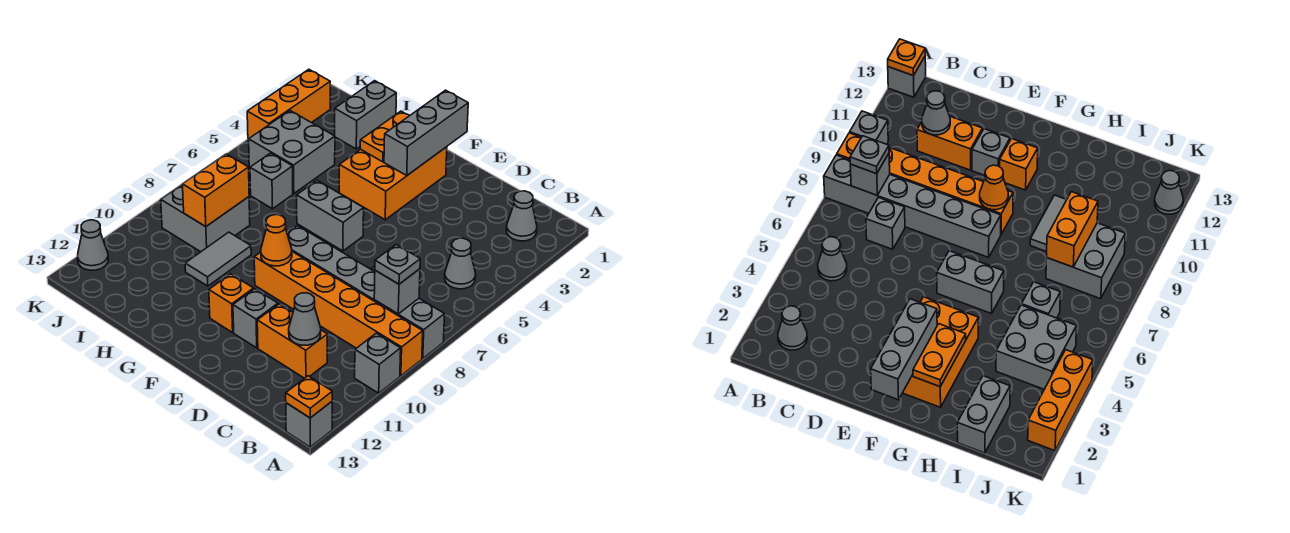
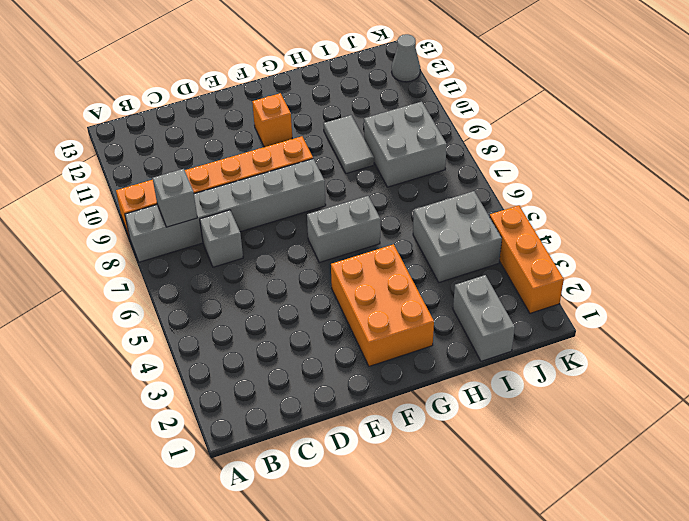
none -> grey brick A10 level 1
none -> grey brick A13 level 1
none -> grey cone B2 level 1

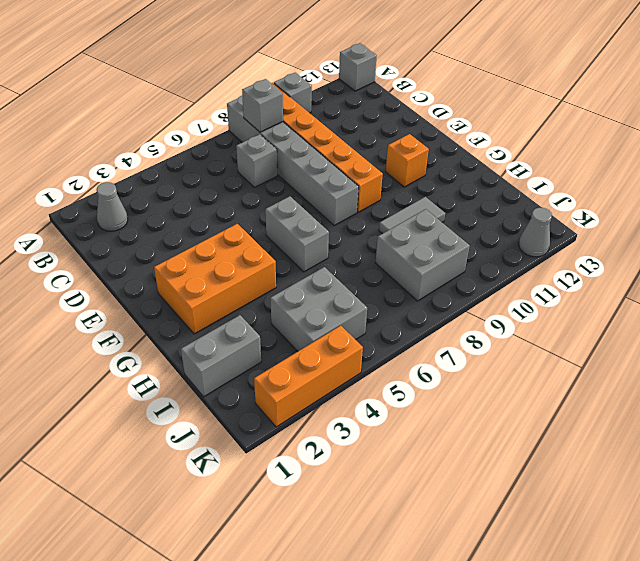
none -> grey cone B5 level 1
none -> orange brick C11:D11 level 1
none -> grey brick E11 level 1

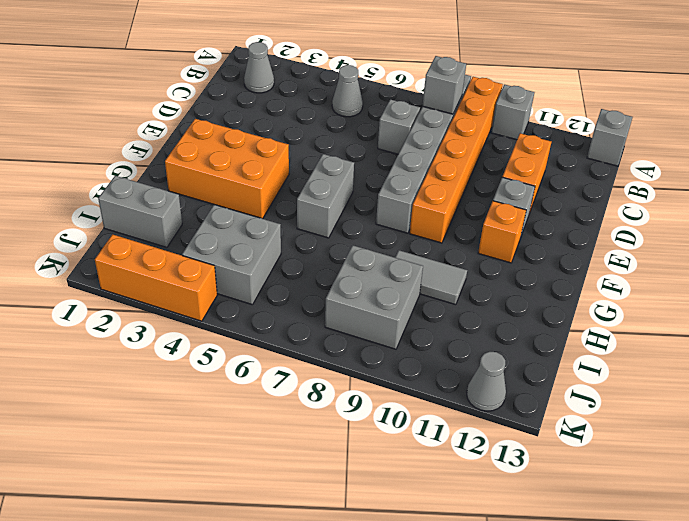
none -> grey brick I6 level 1
none -> orange plate A13 level 2
none -> grey cone C11 level 2

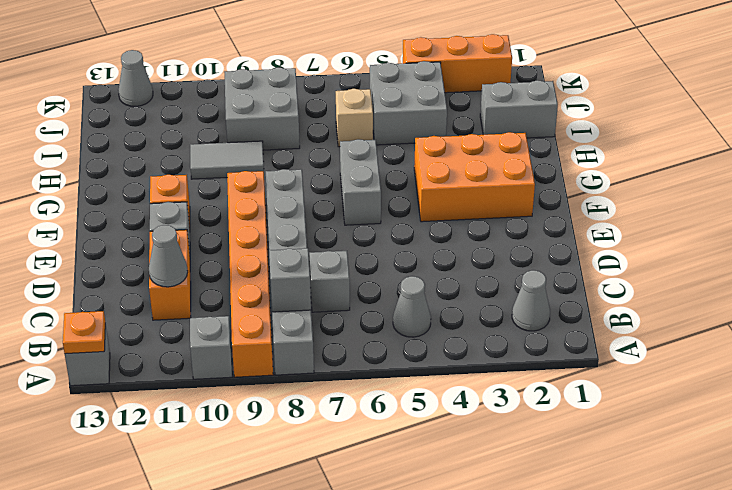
tan brick I6 level 1 -> grey brick I6 level 1
none -> grey brick F1:F3 level 2
none -> orange cone F9 level 2
none -> orange plate G2:G3 level 2

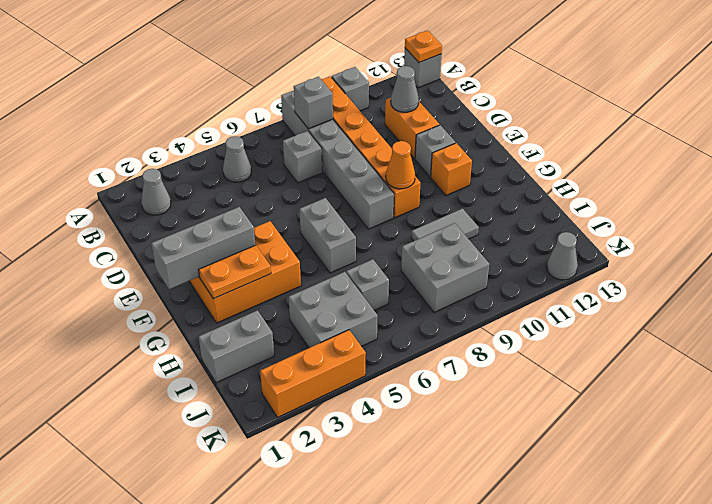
none -> orange brick I8:I9 level 2
none -> grey plate B8 level 3

